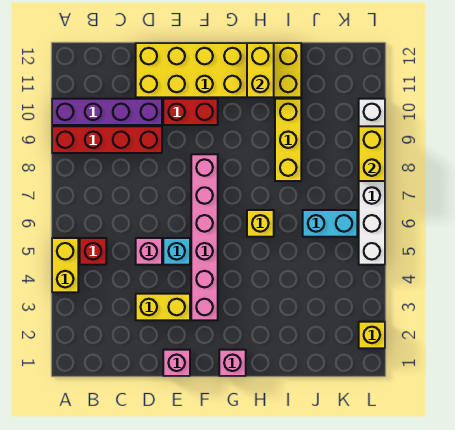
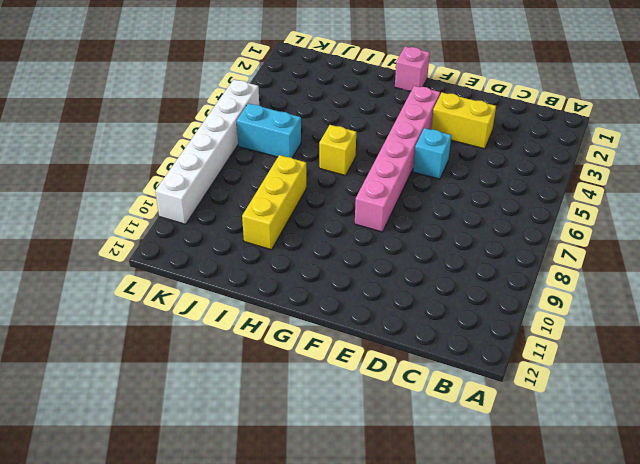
none -> yellow brick A4:A5 level 1
none -> red brick A9:D9 level 1
none -> purple brick A10:D10 level 1

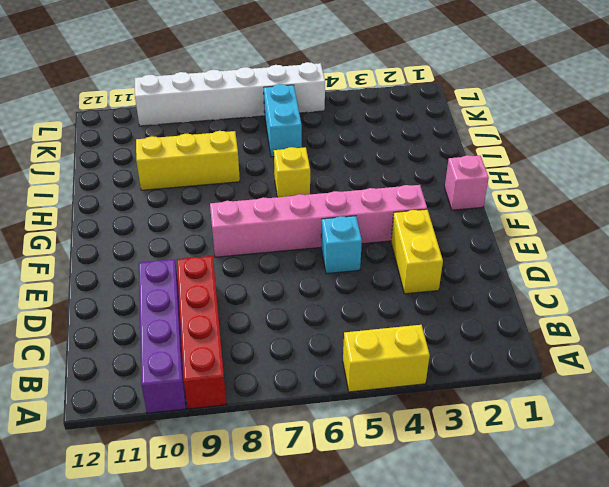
none -> red brick B5 level 1
none -> pink brick D5 level 1
none -> yellow brick D11:I12 level 1

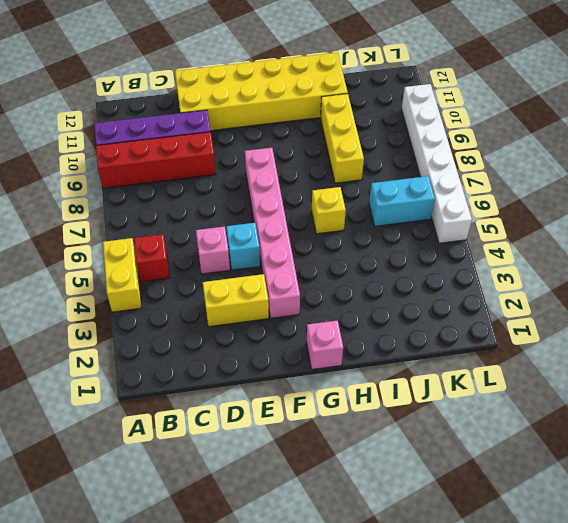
none -> pink brick E1 level 1
none -> red brick E10:F10 level 1
none -> yellow brick L2 level 1

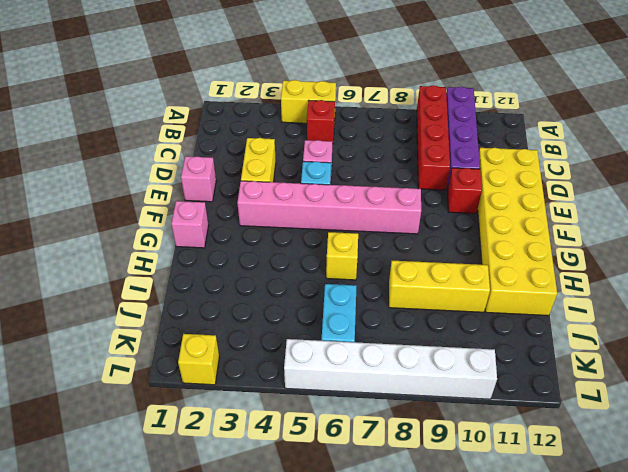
red brick E10 level 1 -> red brick E10:F10 level 1
none -> yellow brick H11:H12 level 2
none -> yellow brick L8:L9 level 2

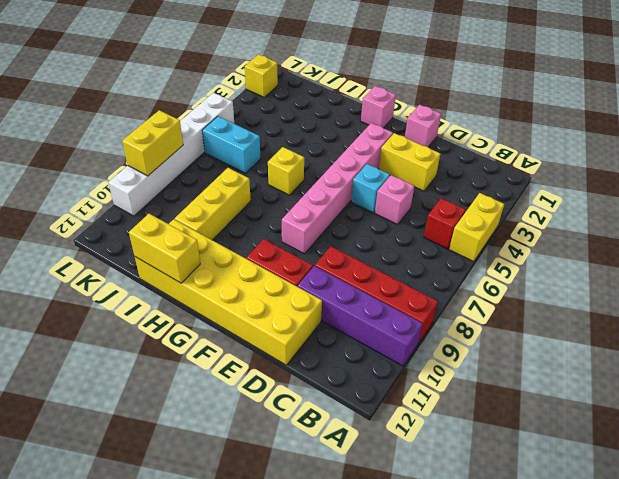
yellow brick H12:I12 level 2 -> yellow brick H11:H12 level 2

